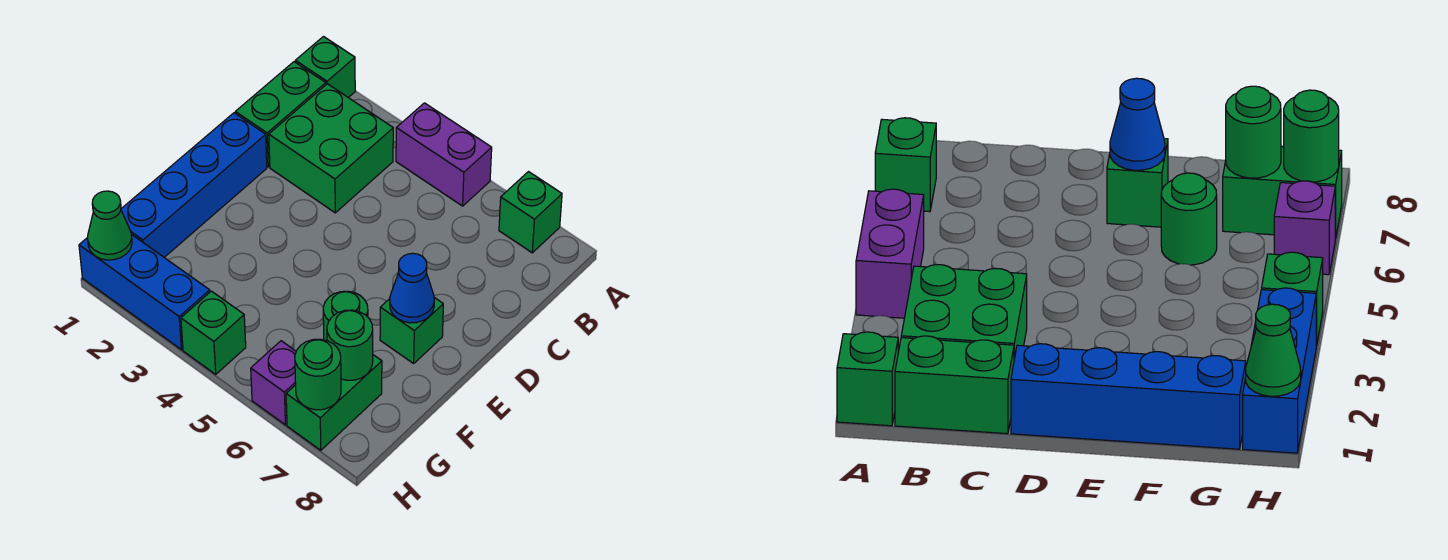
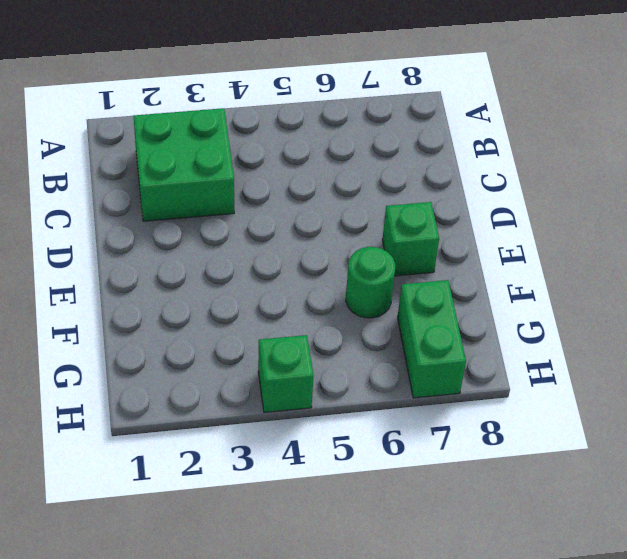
none -> green brick A1 level 1
none -> purple brick A4:A5 level 1
none -> green brick A7 level 1

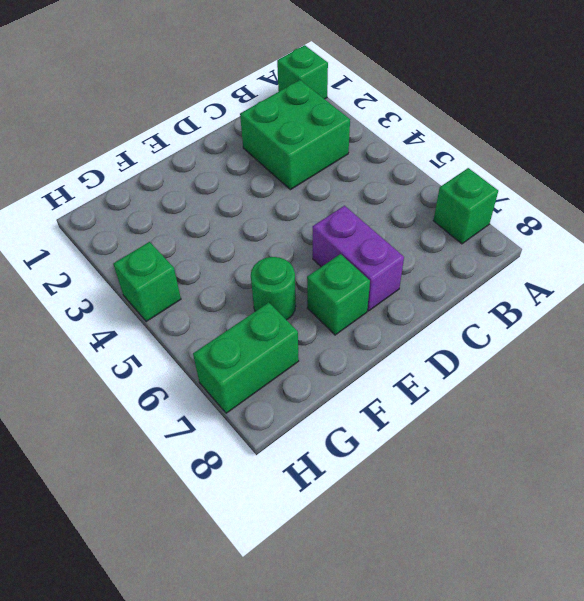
purple brick D6:D7 level 1 -> purple brick A4:A5 level 1
none -> green brick B1:C1 level 1
none -> blue brick D1:G1 level 1
none -> blue brick H1:H3 level 1

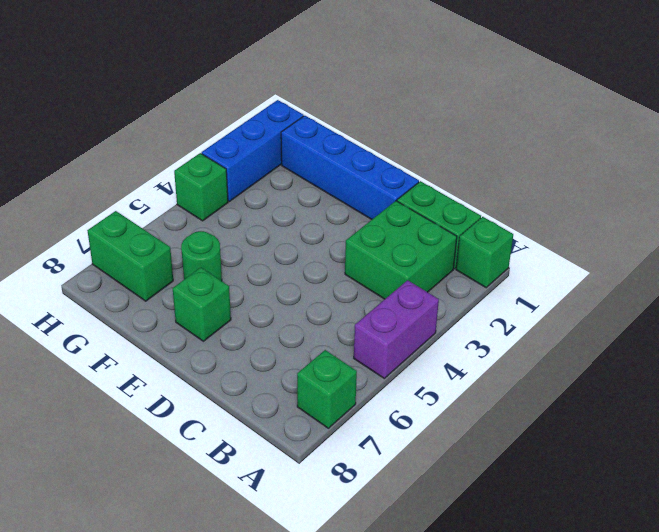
none -> purple brick H6 level 1
none -> blue cone E7 level 2
none -> green round brick G7 level 2

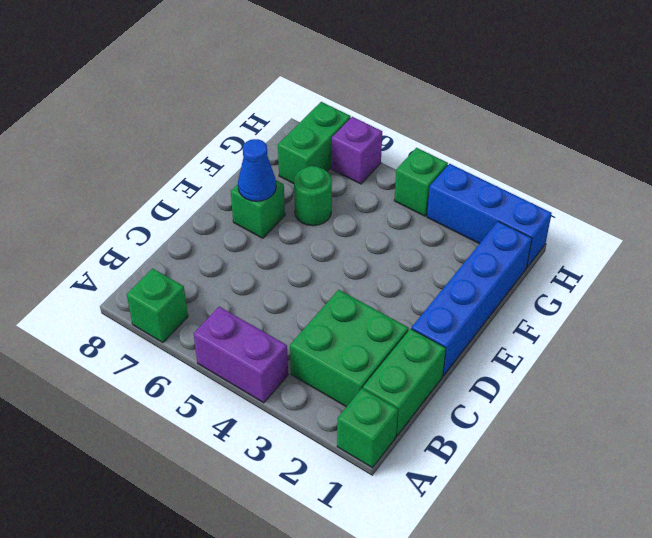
none -> green round brick G7 level 2
none -> green cone H1 level 2
none -> green round brick H7 level 2

